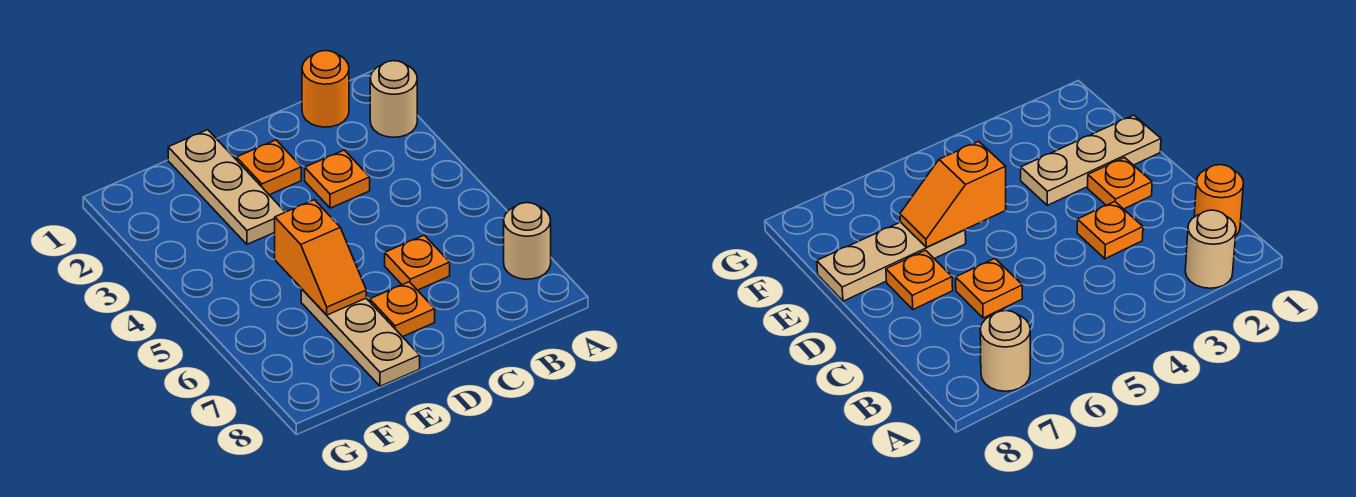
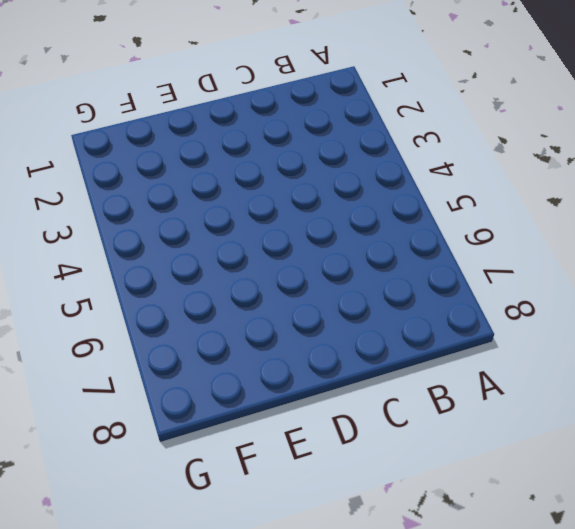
none -> tan round brick A2 level 1
none -> tan round brick A7 level 1

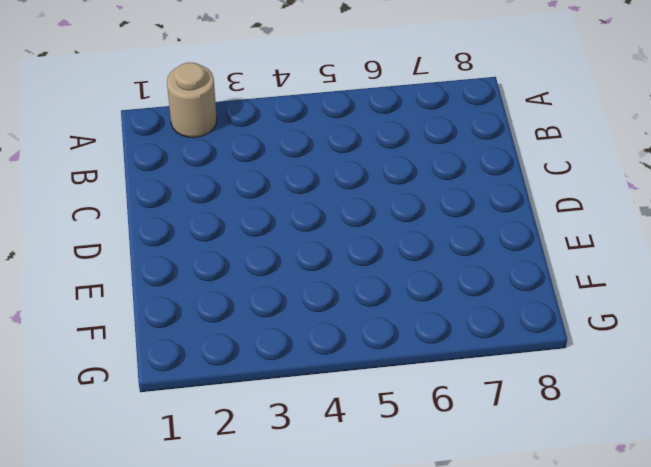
none -> tan round brick A7 level 1
none -> orange round brick B1 level 1

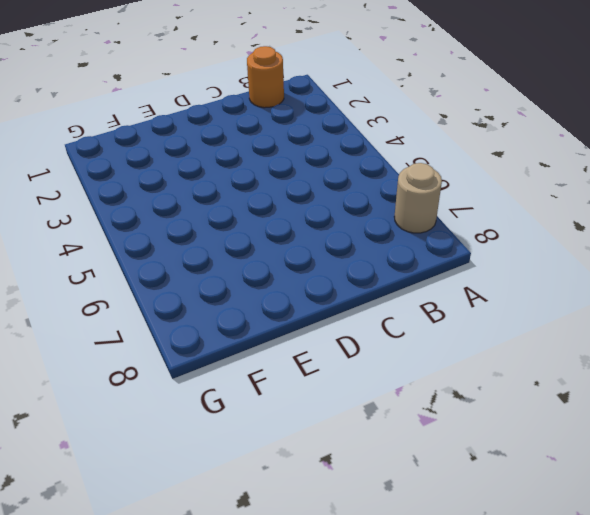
none -> tan round brick A2 level 1
none -> orange plate C3 level 1

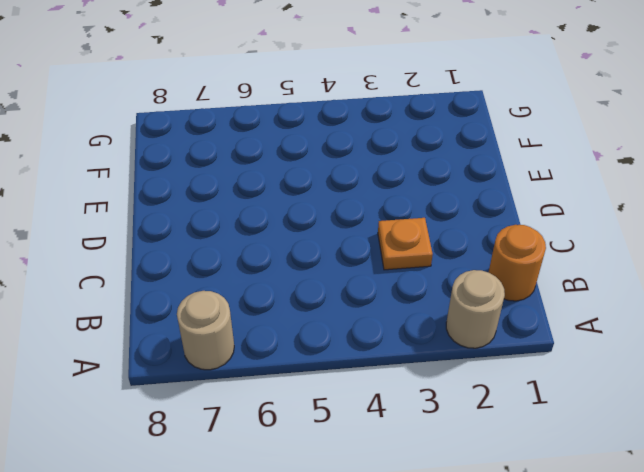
none -> orange plate C6 level 1
none -> orange plate D2 level 1

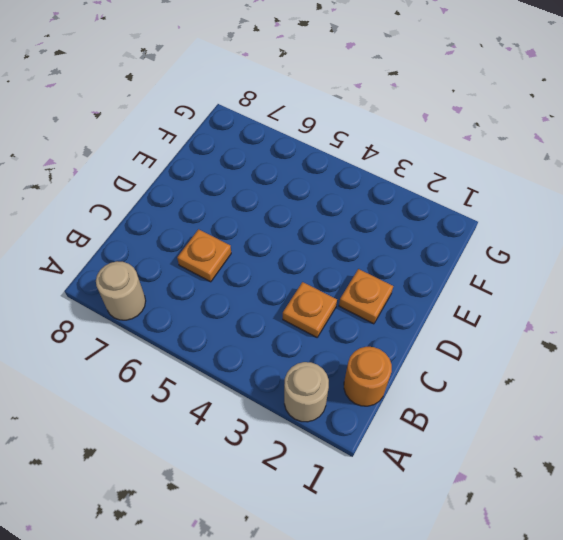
none -> orange plate D7 level 1
none -> tan plate E1:E3 level 1

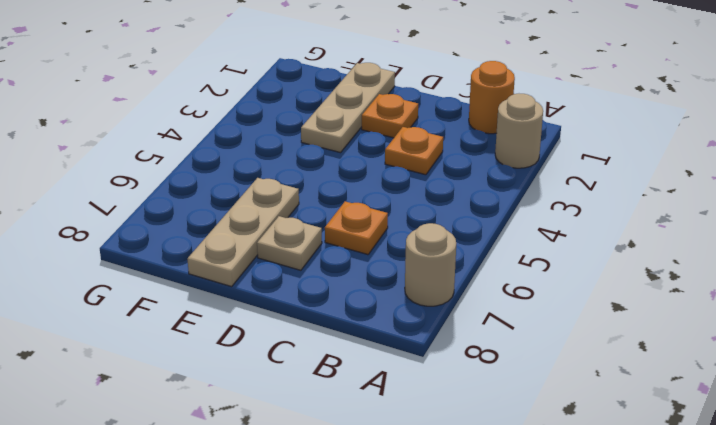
tan plate D7 level 1 -> orange plate D7 level 1
none -> orange slope E5:E6 level 2 top 5

